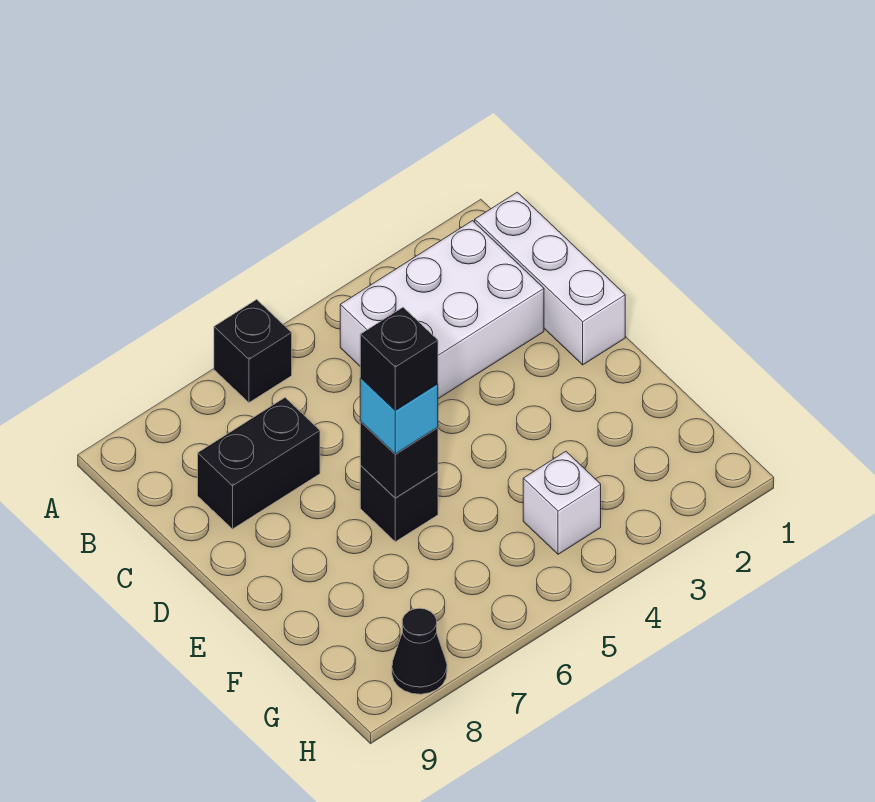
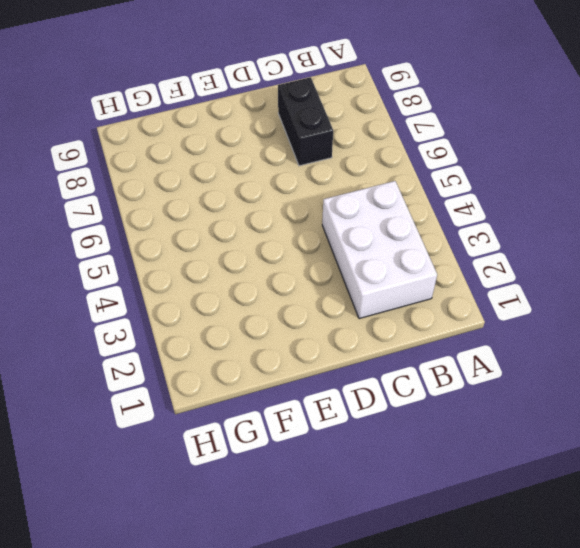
none -> black brick A6 level 1
none -> white brick B1:D1 level 1

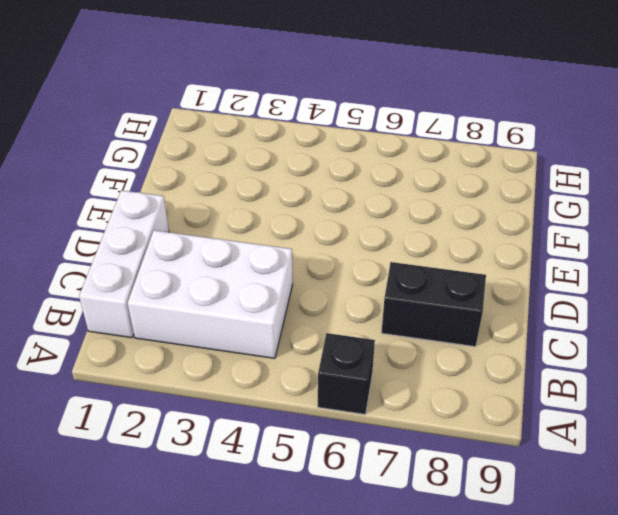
none -> black brick E6 level 1
none -> white brick G4 level 1

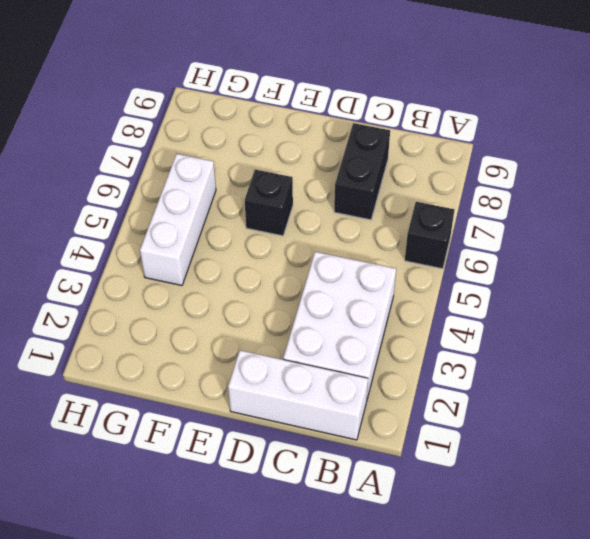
white brick G4:G6 level 1 -> white brick G4 level 1
none -> black cone H8 level 1
none -> black brick E6 level 2

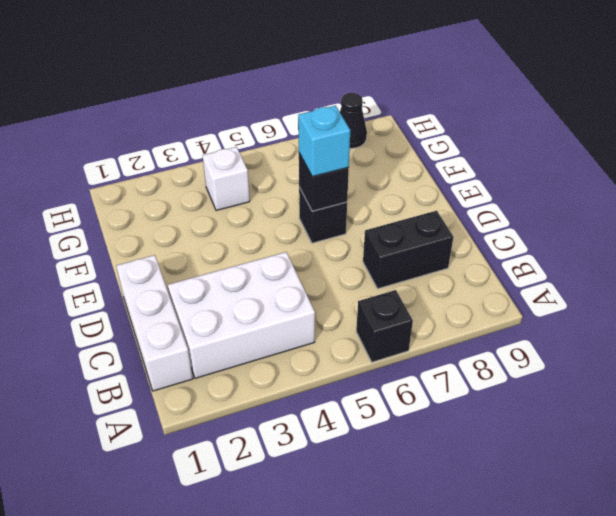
none -> black brick E6 level 4

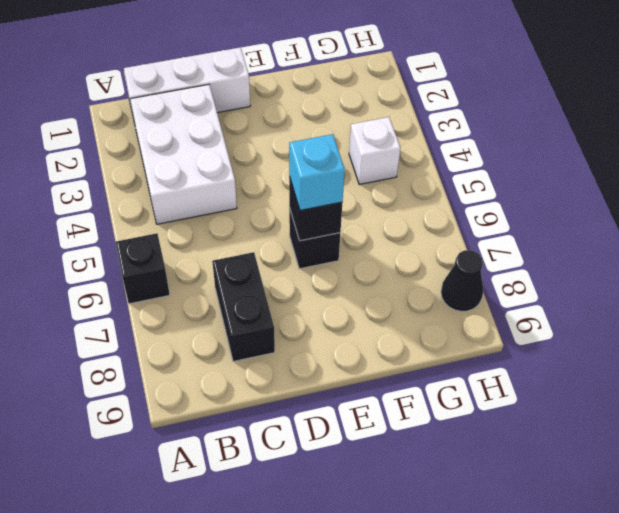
none -> black brick E6 level 4

